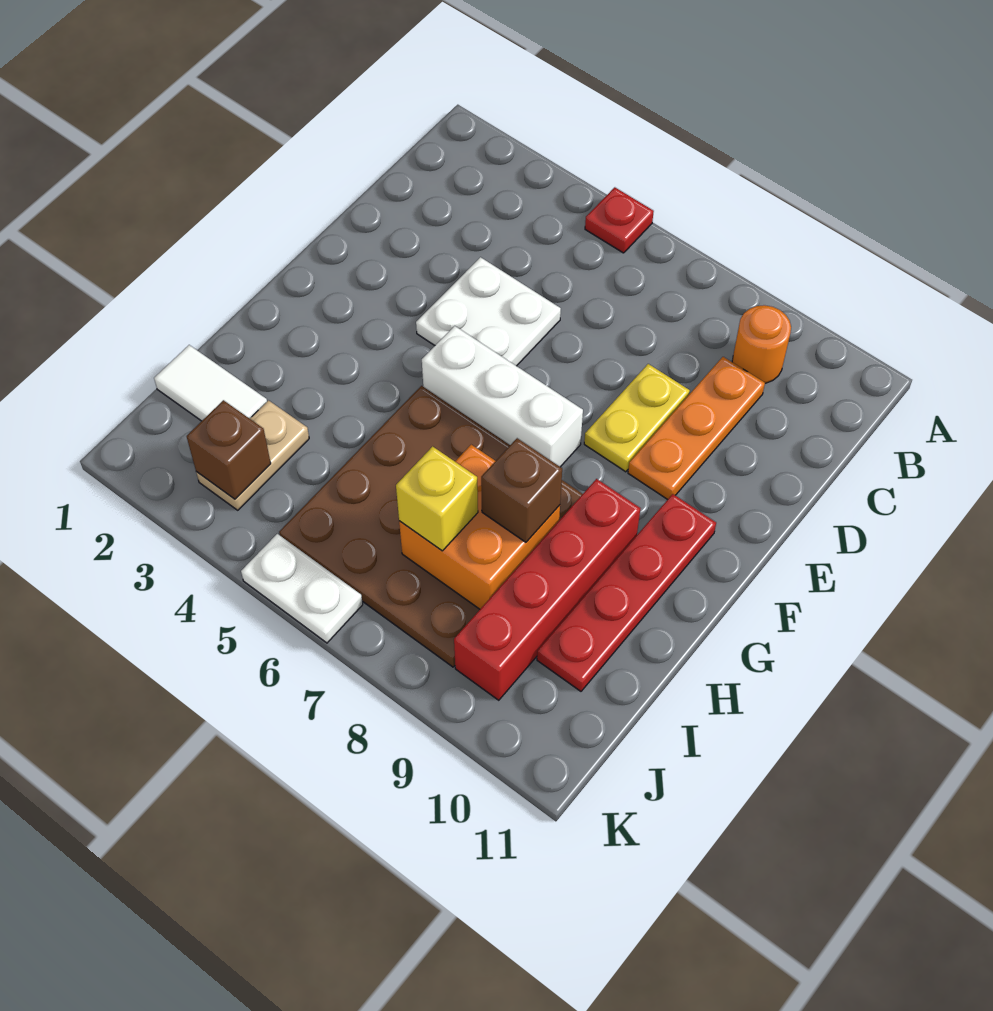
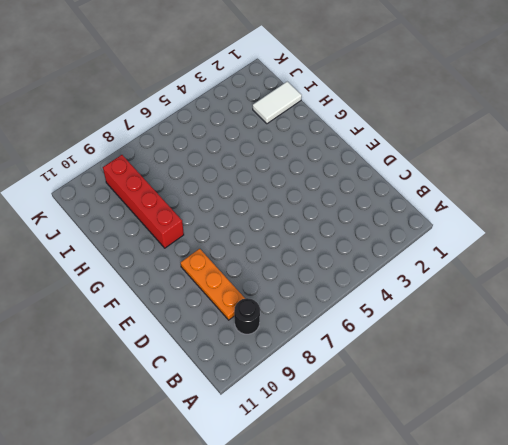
black round brick B9 level 1 -> orange round brick B9 level 1
none -> red plate A5 level 1
none -> white plate D4:E5 level 1
none -> yellow plate D8:E8 level 1

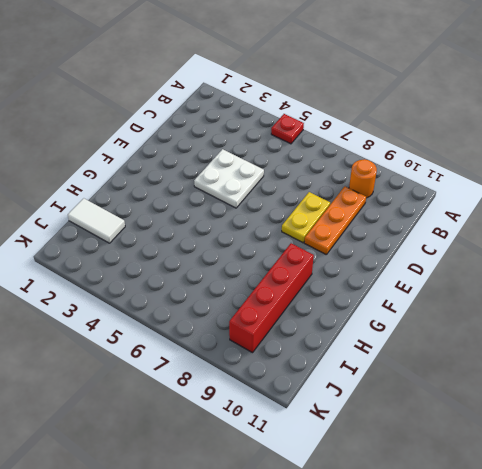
none -> white brick F5:F7 level 1
none -> red plate F10:I10 level 1
none -> brown plate G5:J8 level 1

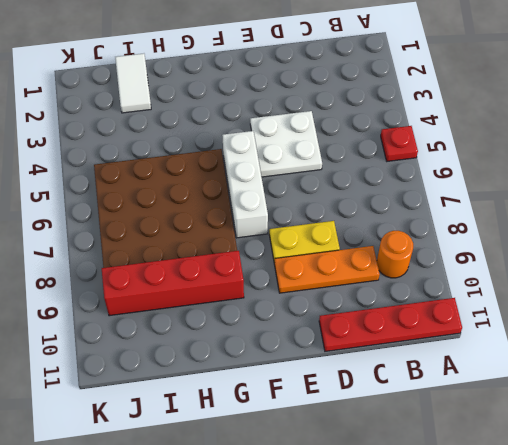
red plate A11:D11 level 1 -> red plate F10:I10 level 1
none -> tan plate I3:J3 level 1
none -> white plate K5:K6 level 1
none -> orange brick H7:I8 level 2

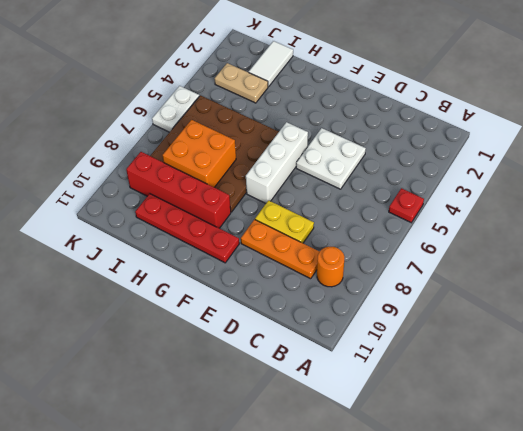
none -> brown brick J3 level 2
none -> brown brick H8 level 3
none -> yellow brick I7 level 3

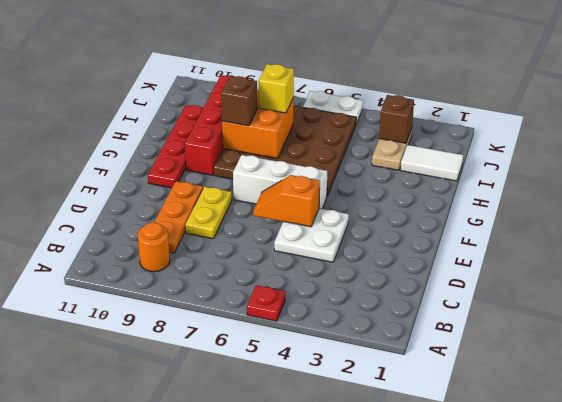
orange slope E5:E6 level 2 top 5 -> none

